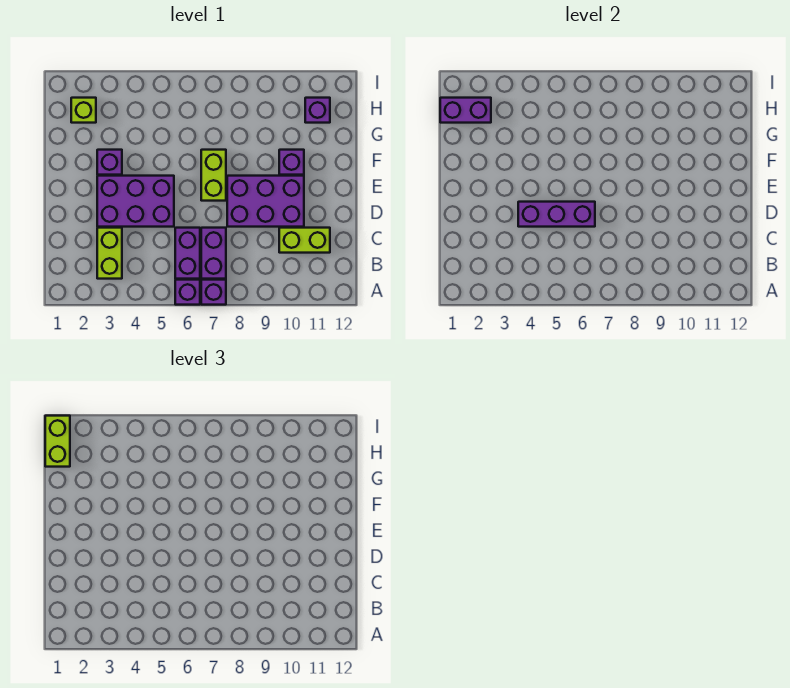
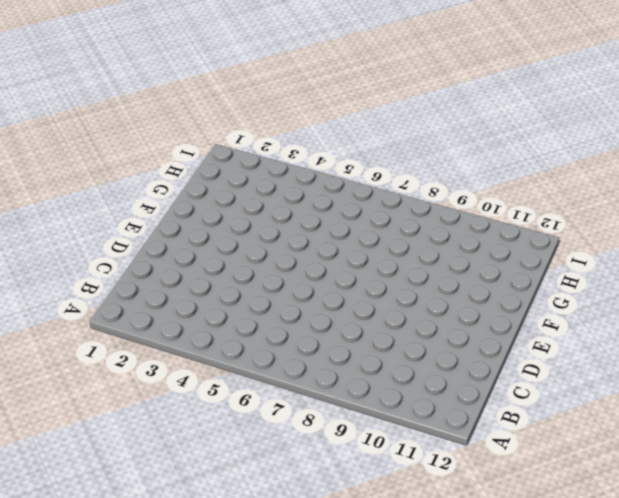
none -> purple brick A6 level 1
none -> purple brick A7 level 1
none -> lime brick B3:C3 level 1

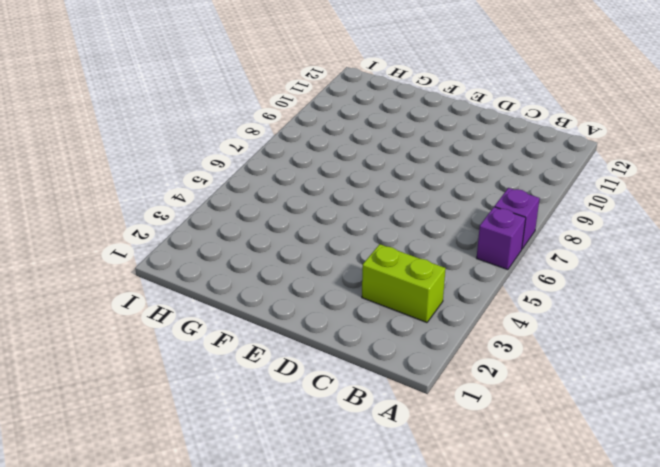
none -> purple brick B6:C6 level 1
none -> purple brick B7:C7 level 1
none -> lime brick C10:C11 level 1

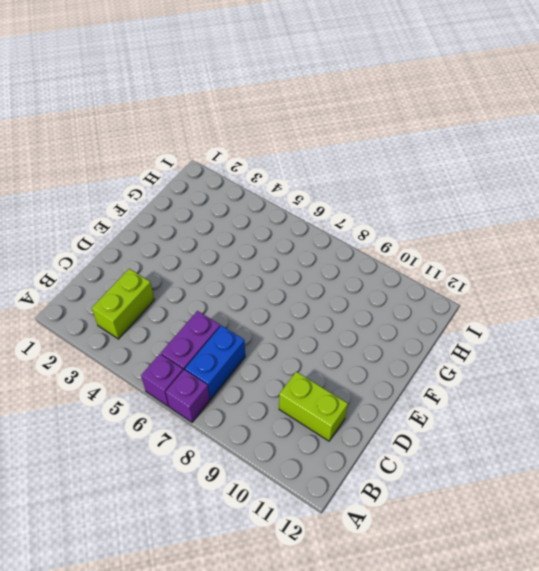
blue brick B7:C7 level 1 -> purple brick B7:C7 level 1
none -> purple brick D3:E5 level 1
none -> purple brick D8:E10 level 1
none -> lime brick E7:F7 level 1

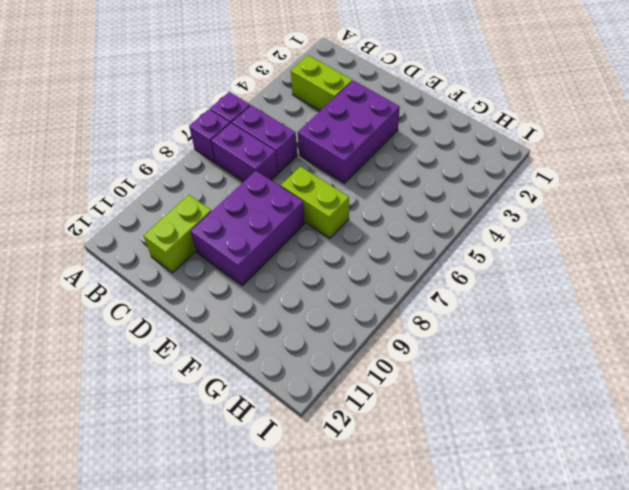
none -> purple brick F3 level 1
none -> purple brick F10 level 1
none -> lime brick H2 level 1

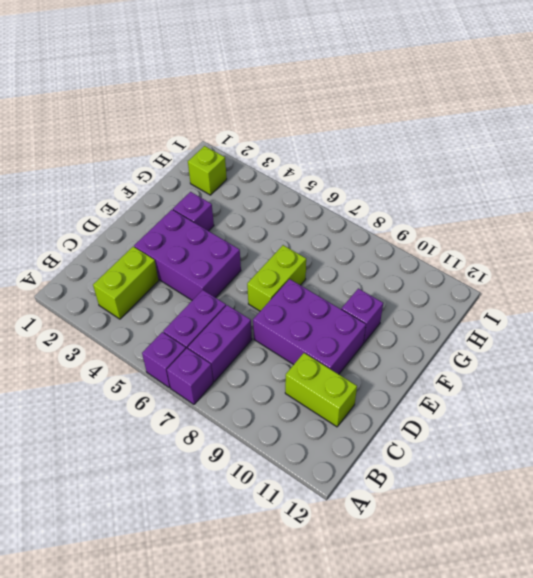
none -> purple brick H11 level 1
none -> purple brick D4:D6 level 2
none -> purple brick H1:H2 level 2

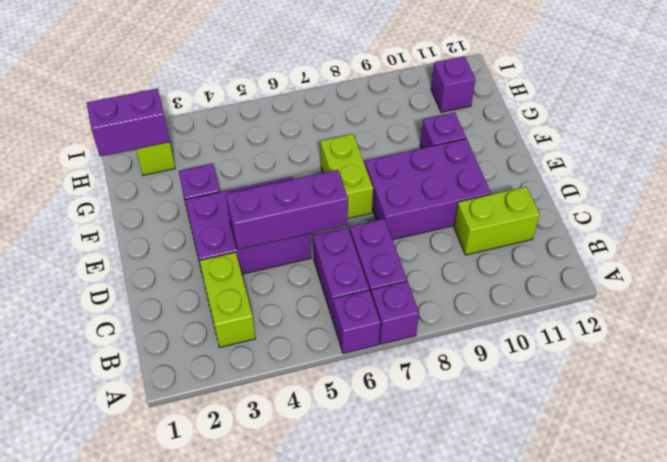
none -> lime brick H1:I1 level 3

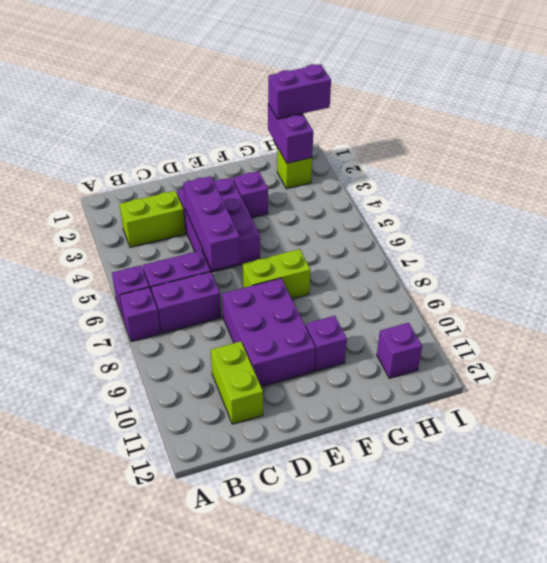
purple brick H1:I1 level 3 -> lime brick H1:I1 level 3

